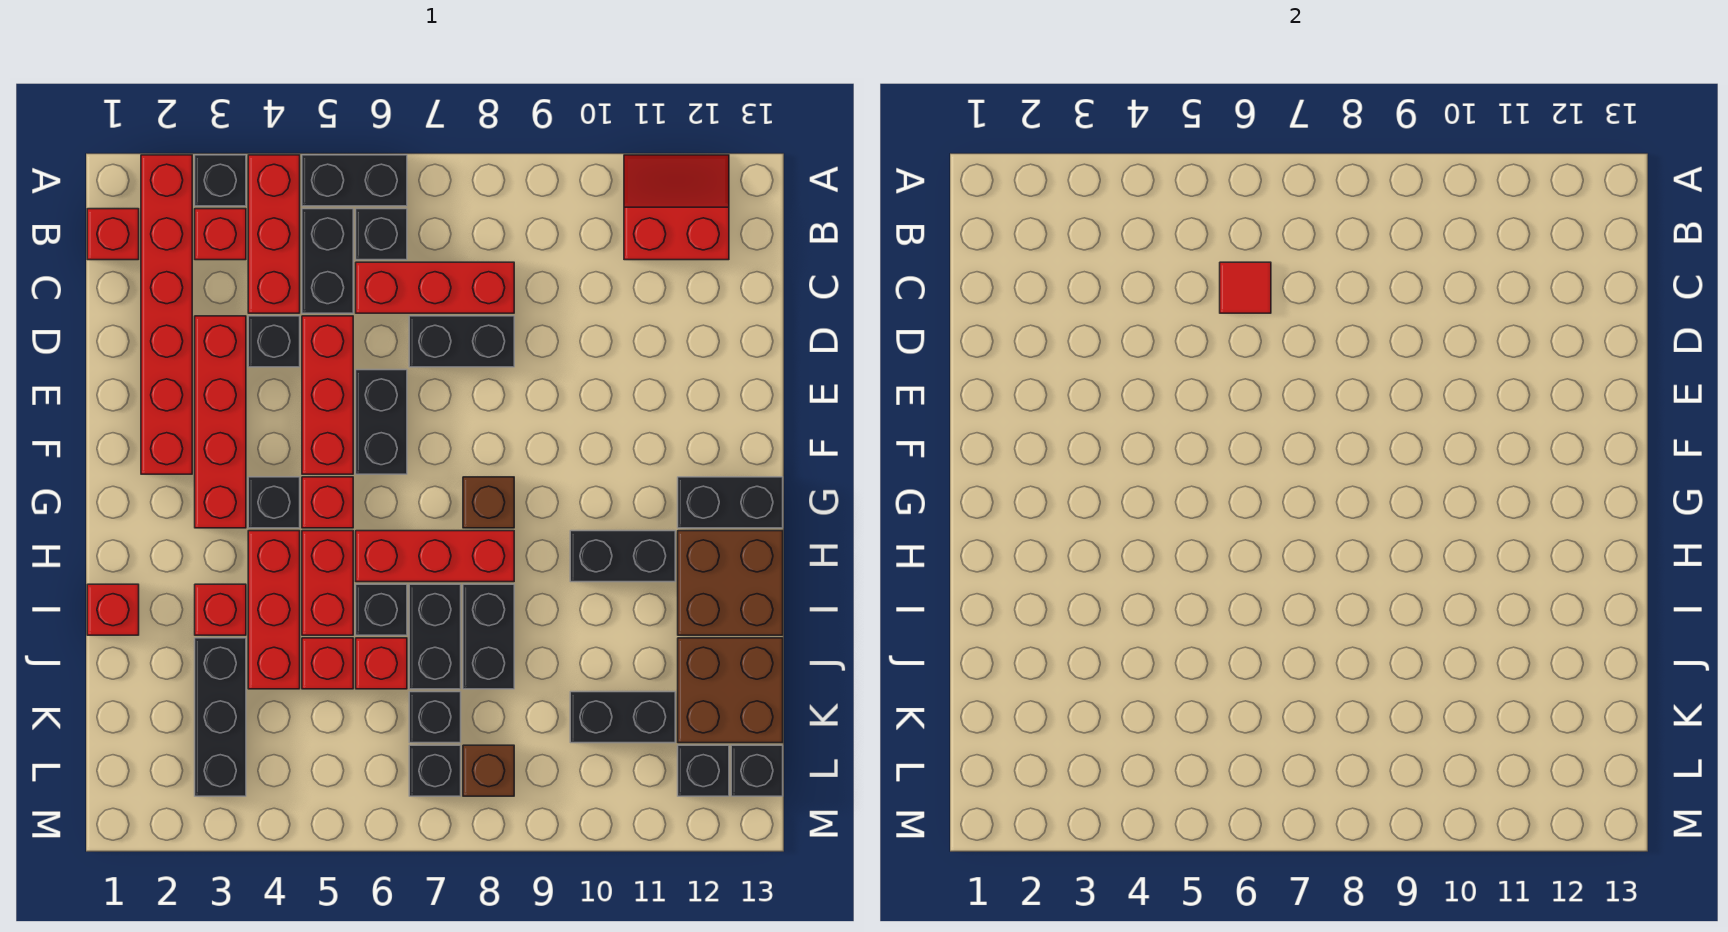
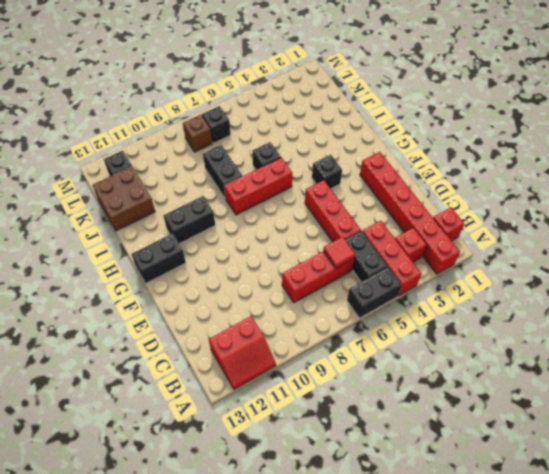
none -> black brick A3 level 1
none -> black brick B6 level 1
none -> red brick D3:G3 level 1
none -> black brick D4 level 1

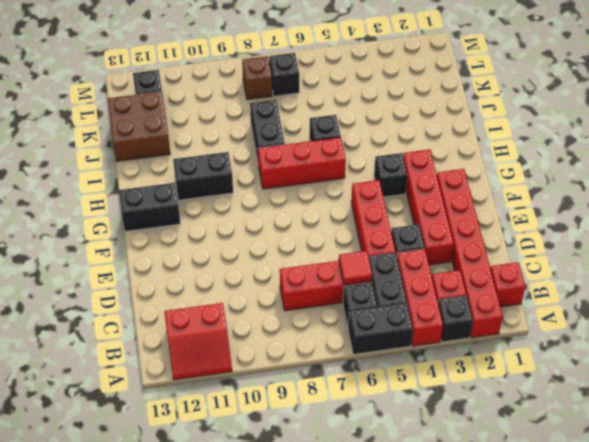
none -> black brick D7:D8 level 1
none -> black brick E6:F6 level 1
none -> red brick G5 level 1
none -> brown brick G8 level 1

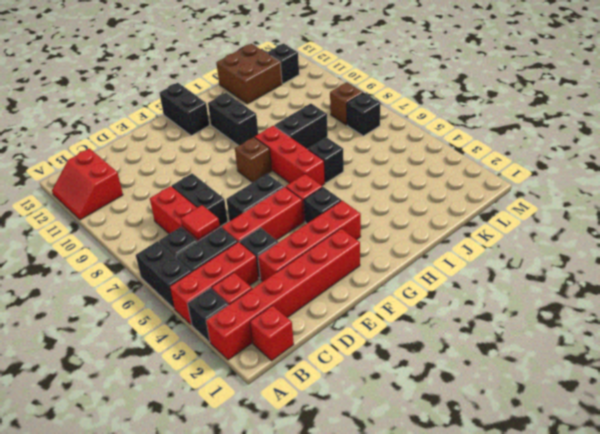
none -> red brick H4:J4 level 1
none -> red brick H5:I5 level 1
none -> brown brick H12:I13 level 1
none -> red brick I1 level 1

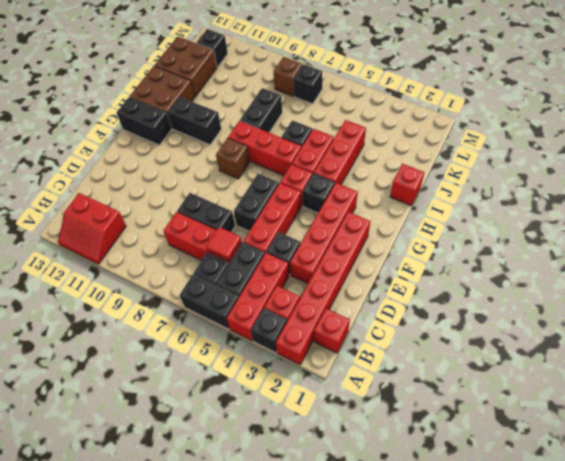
none -> red brick I3 level 1
none -> black brick I7:J7 level 1
none -> black brick J3:L3 level 1
none -> red brick J5 level 1

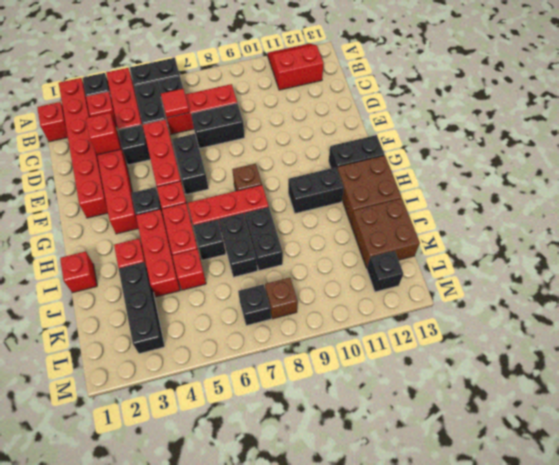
red brick D3 level 2 -> red brick J6 level 1
none -> black brick K7 level 1
none -> black brick K10:K11 level 1
none -> black brick L13 level 1

